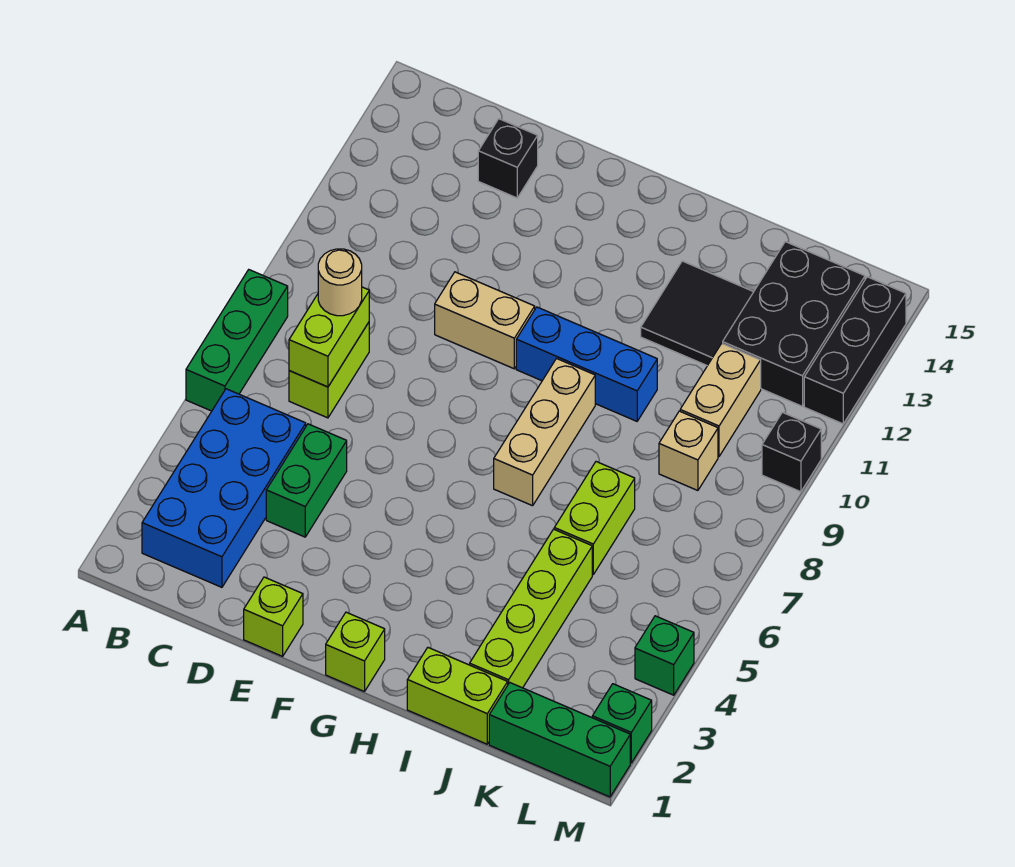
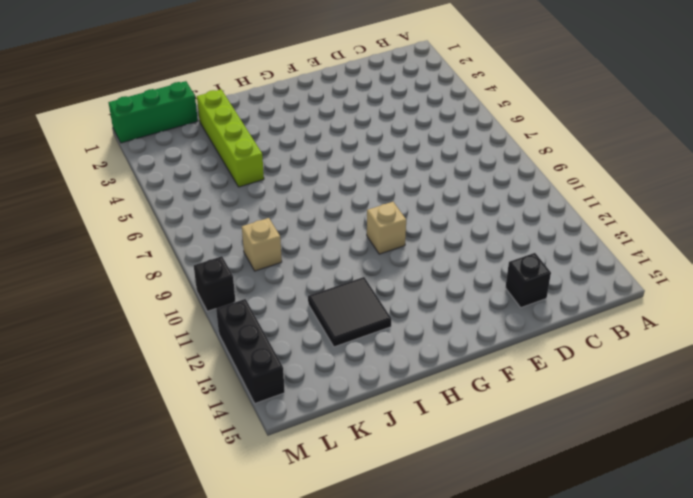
tan brick G10 level 1 -> blue brick G10:I10 level 1
none -> green brick A6:A8 level 1
none -> blue brick B2:C5 level 1
none -> lime brick C7:C8 level 1

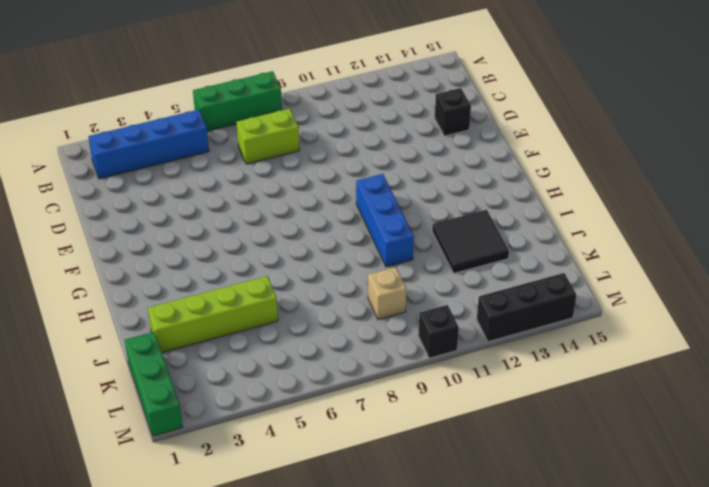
blue brick B2:B5 level 1 -> blue brick B2:C5 level 1
none -> green brick D4:D5 level 1
none -> lime brick E1 level 1
none -> tan brick E10:F10 level 1

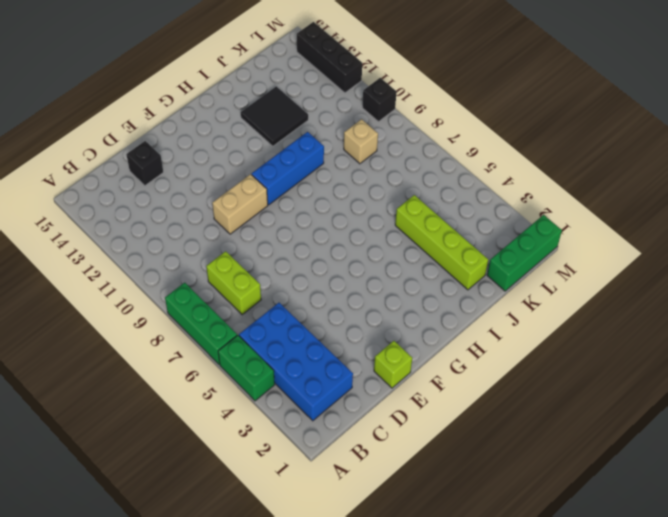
green brick A4:A5 level 1 -> green brick D4:D5 level 1
none -> lime brick G1 level 1
none -> tan brick H7:H9 level 1
none -> lime brick I1:J1 level 1

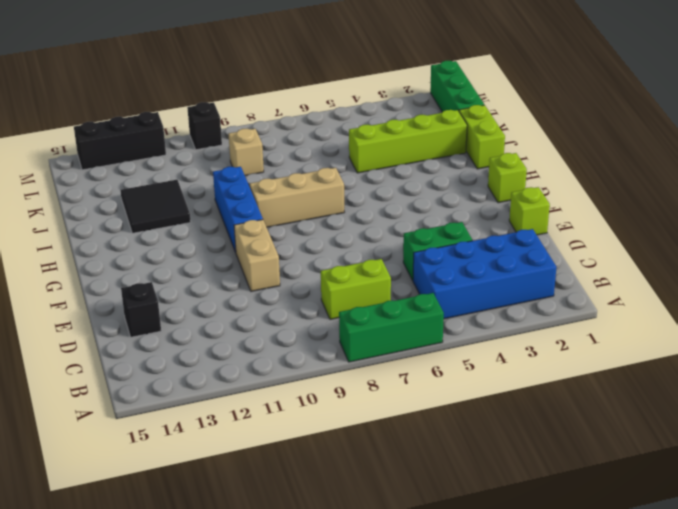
none -> lime brick J6:J7 level 1
none -> tan brick K10:K11 level 1
none -> black brick K12:L14 level 1

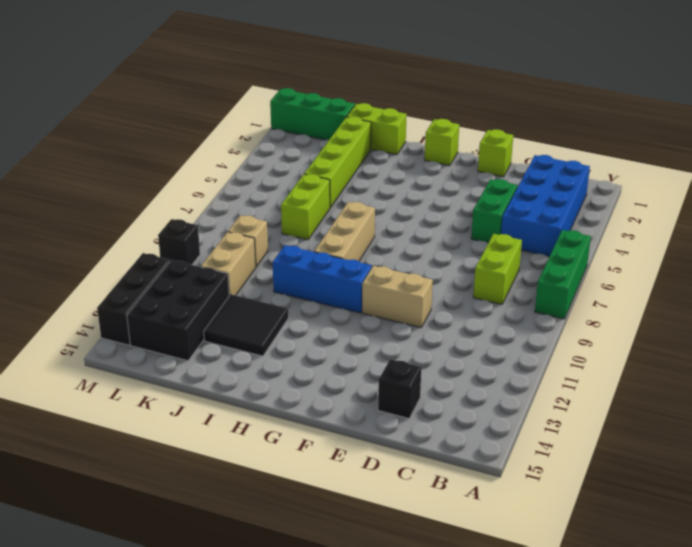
none -> green brick M2 level 1
none -> green brick M4 level 1
none -> lime brick C7:C8 level 2

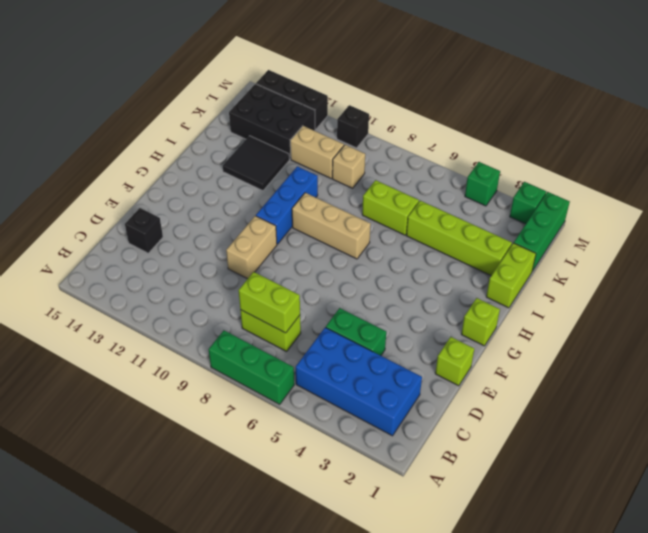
none -> tan round brick C8 level 3

